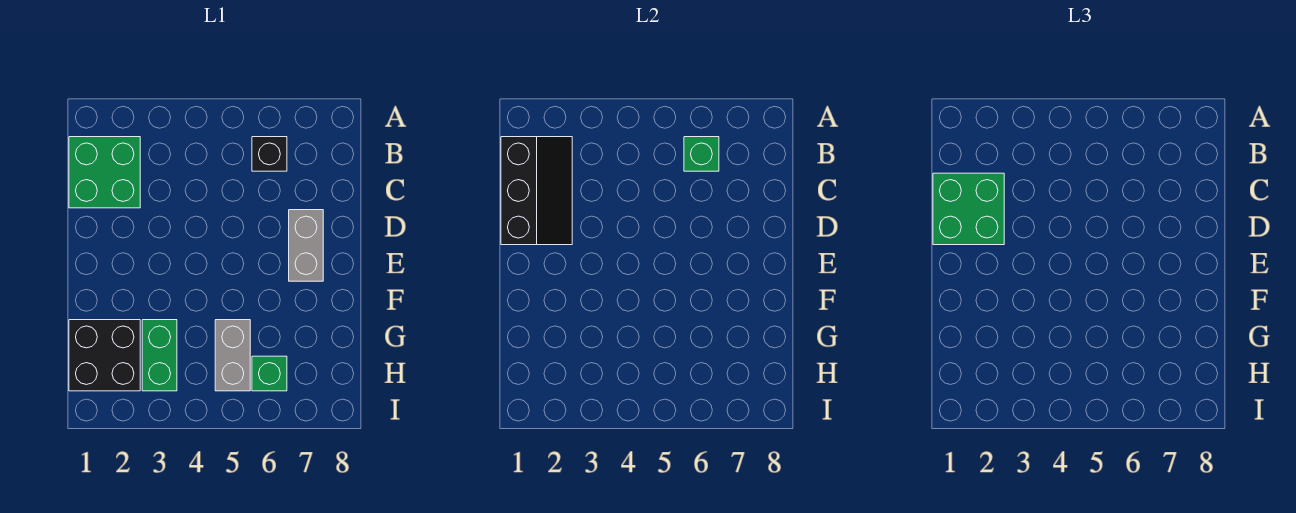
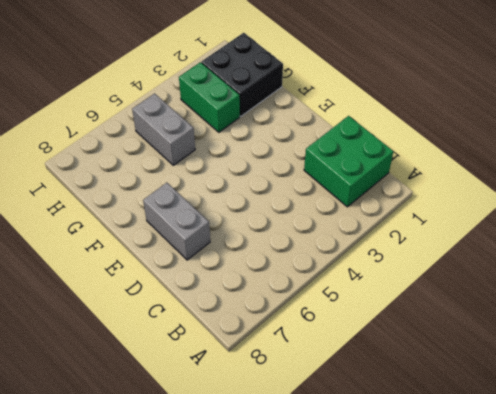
none -> black brick B6 level 1
none -> green brick H6 level 1

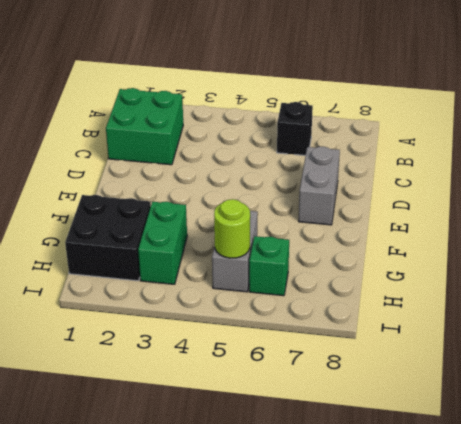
lime round brick H5 level 2 -> none
none -> black slope B1:D2 level 2 top 1
none -> green brick B6 level 2

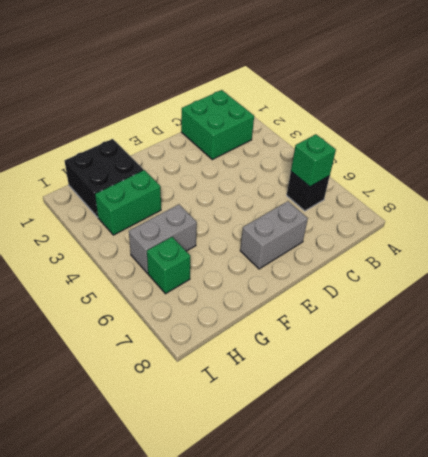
none -> black slope B1:D2 level 2 top 1
none -> green brick C1:D2 level 3

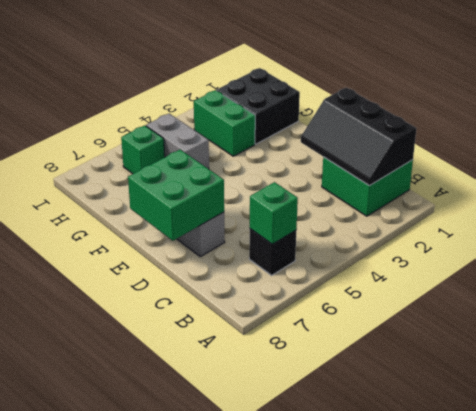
green brick D7:E8 level 2 -> green brick C1:D2 level 3

